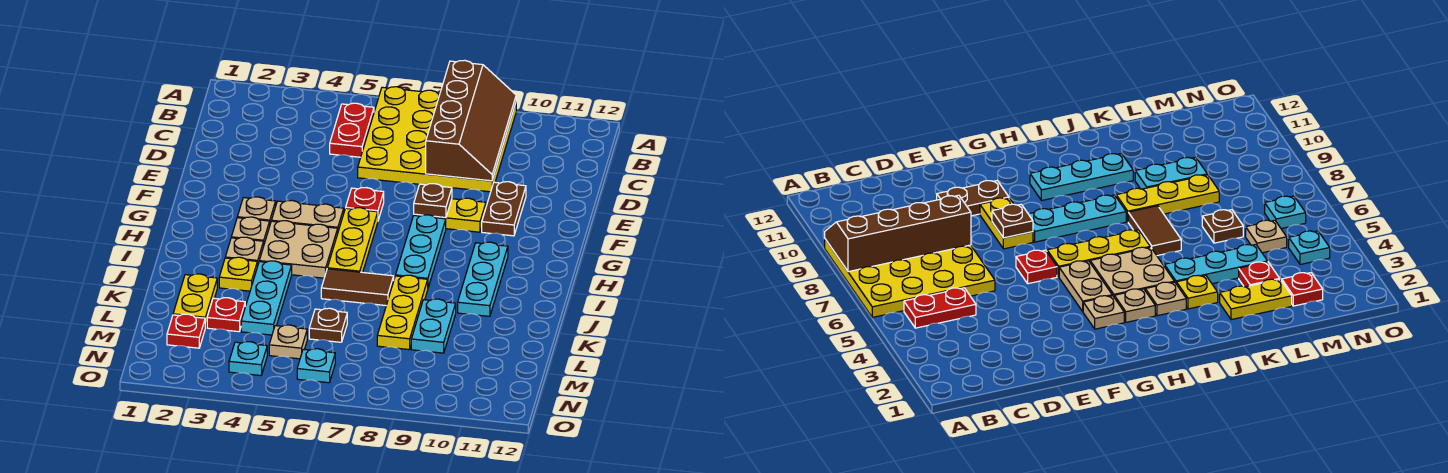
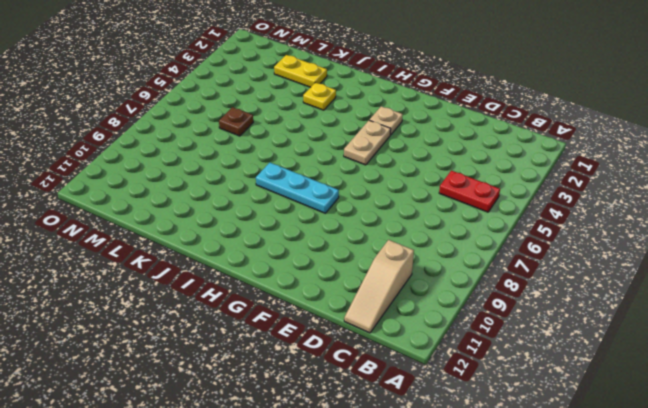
tan slope C10:C12 level 1 top 10 -> none
none -> yellow plate A6:D9 level 1
none -> brown plate E10:F10 level 1
none -> red plate F6 level 1

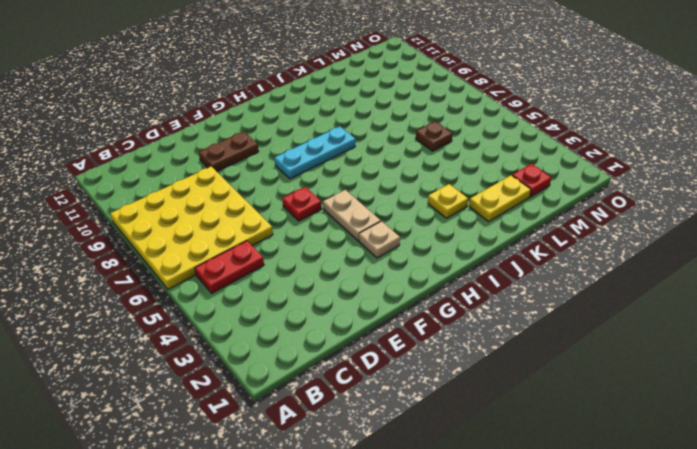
none -> yellow plate F8:F9 level 1
none -> yellow plate G6:I6 level 1
none -> tan plate H3 level 1

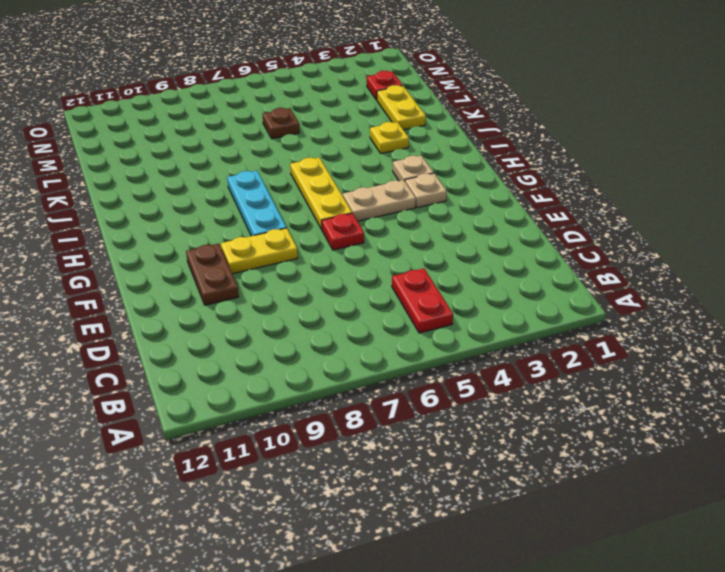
none -> yellow plate A6:D9 level 1
none -> tan plate H4:I5 level 1
none -> cyan plate H10:J10 level 1

